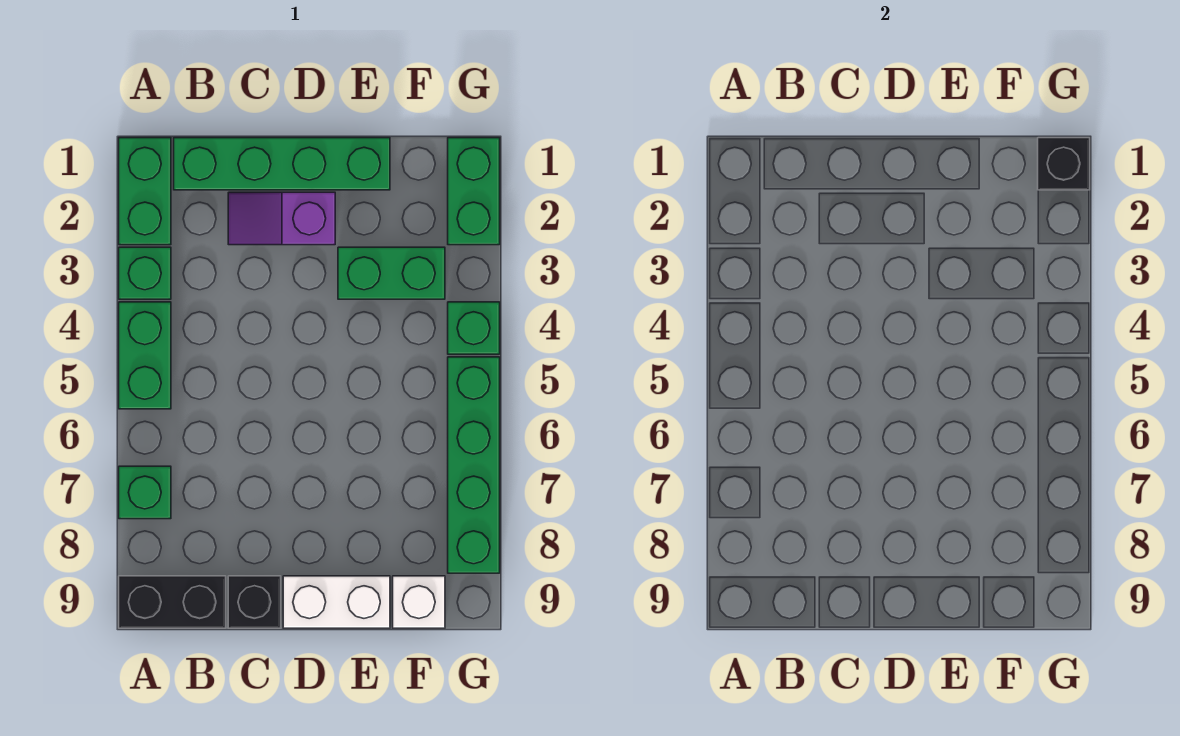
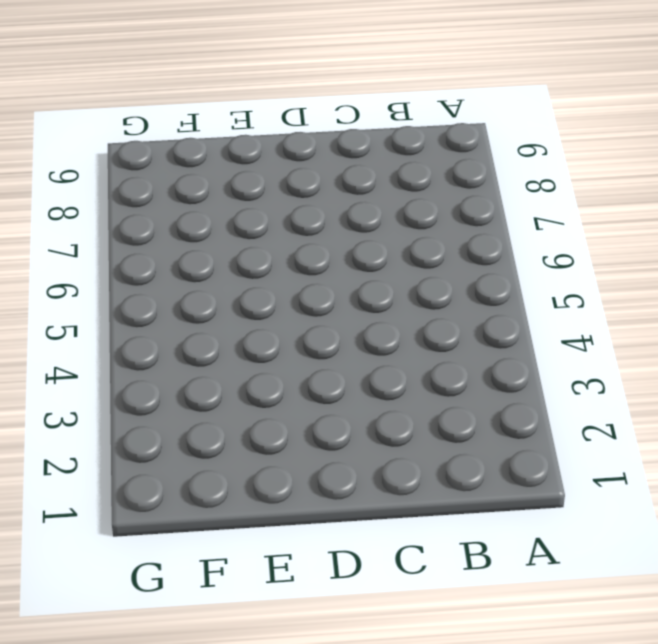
none -> green brick A1:A2 level 1
none -> green brick A3 level 1
none -> green brick A4:A5 level 1

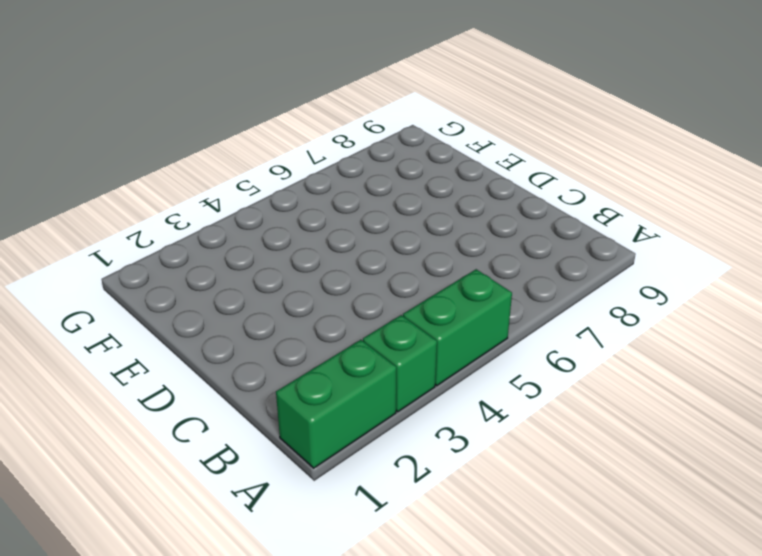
none -> green brick A7 level 1
none -> black brick A9:B9 level 1
none -> green brick B1:E1 level 1

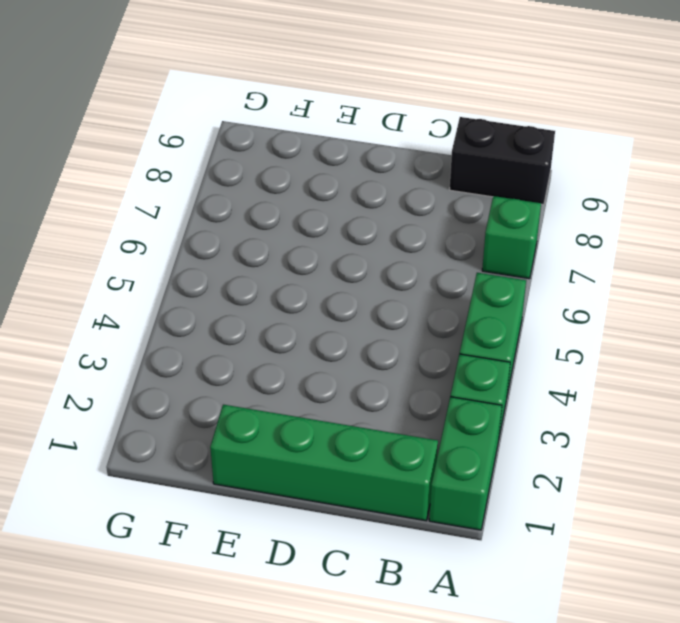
none -> purple slope C2:D2 level 1 top D
none -> black brick C9 level 1
none -> white brick D9:E9 level 1

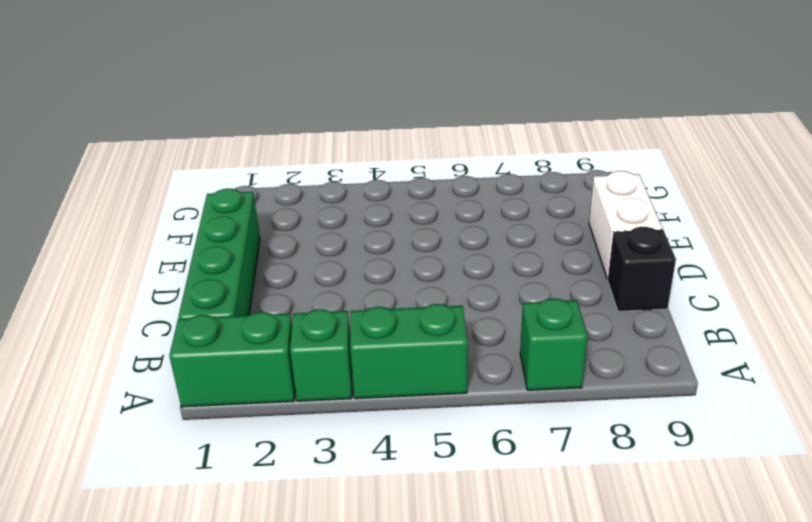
none -> black brick A9:B9 level 1
none -> purple slope C2:D2 level 1 top D
none -> green brick E3:F3 level 1

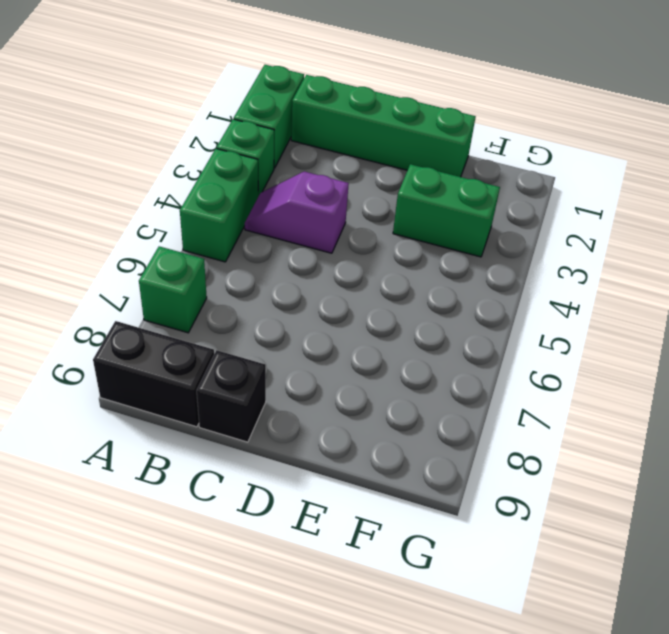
purple slope B4:C4 level 1 top C -> purple slope C2:D2 level 1 top D
none -> white brick D9:E9 level 1
none -> white brick F9 level 1
none -> green brick G1:G2 level 1

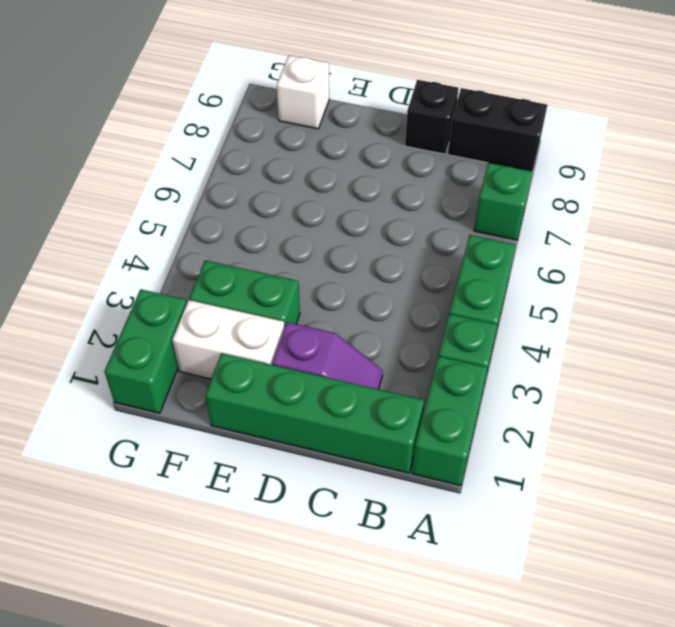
white brick E2:F2 level 1 -> white brick D9:E9 level 1
none -> green brick G4 level 1
none -> green brick G5:G8 level 1
none -> black brick G1 level 2

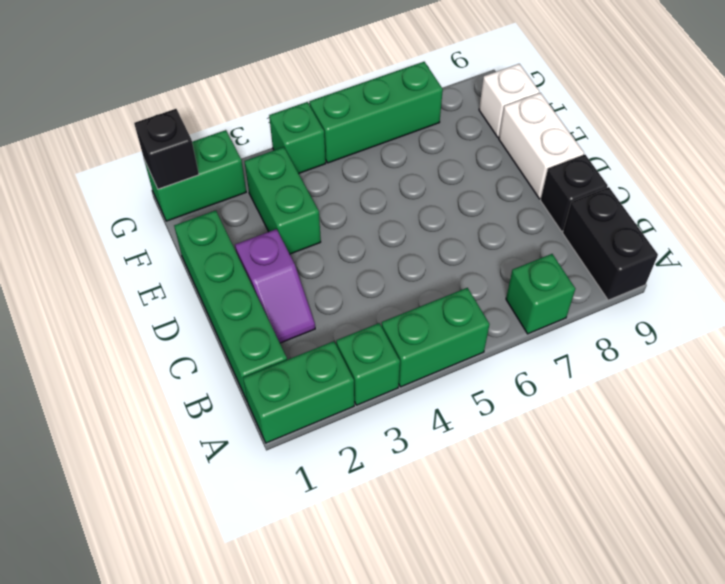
green brick G5:G7 level 1 -> green brick G5:G8 level 1

